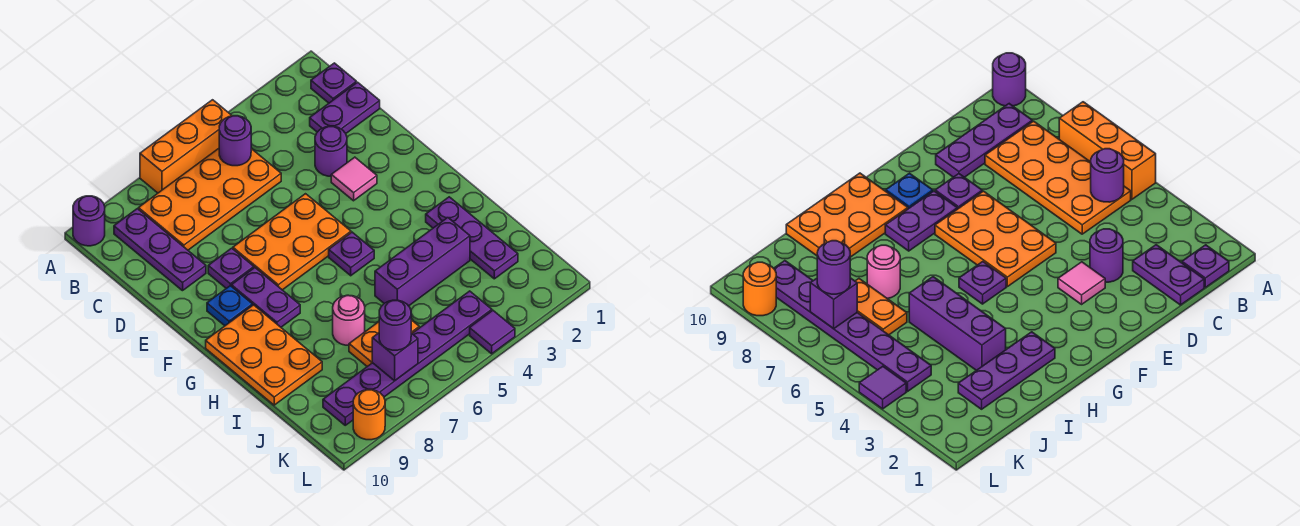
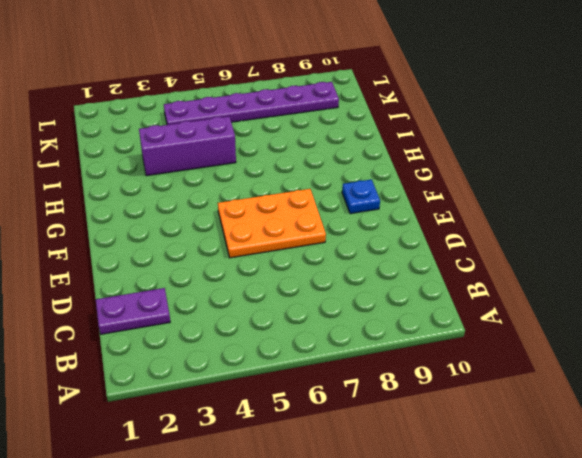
none -> orange brick A5:A7 level 1
none -> purple round brick A10 level 1
none -> purple plate B1 level 1

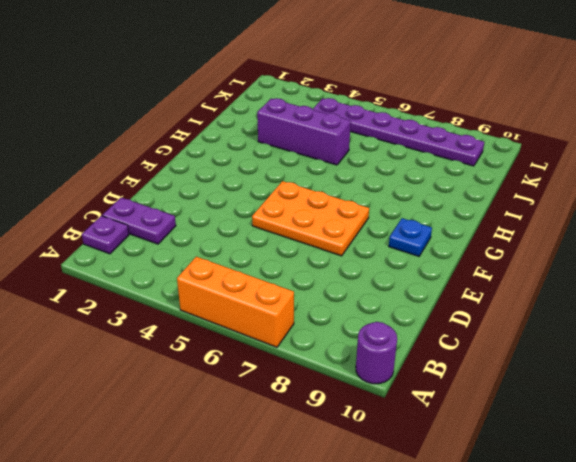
none -> orange plate B5:C8 level 1
none -> purple plate B9:D9 level 1
none -> purple round brick D3 level 1

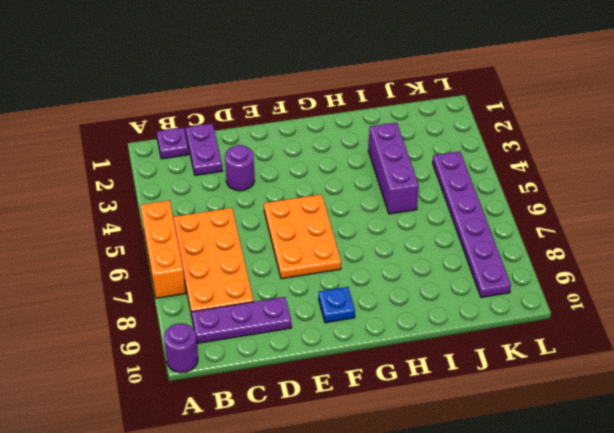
none -> pink tile E3 level 1
none -> purple plate E8 level 1
none -> purple plate F8:G8 level 1

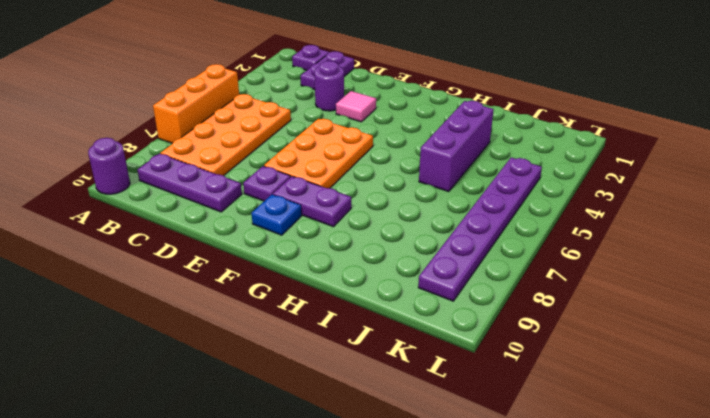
none -> purple plate G5 level 1
none -> orange plate G9:I10 level 1
none -> purple plate H2:J2 level 1

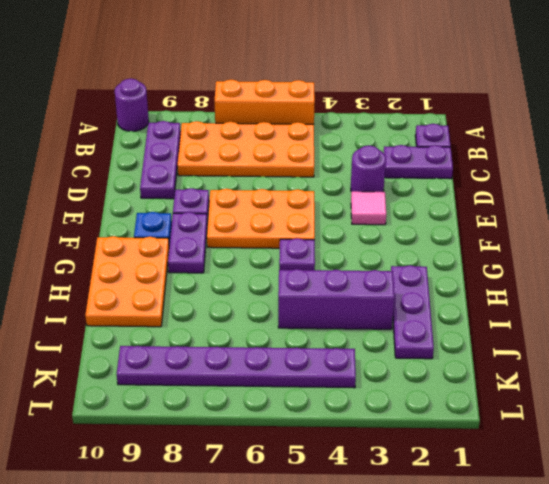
none -> pink round brick I7 level 1
none -> orange plate J6:J7 level 1
none -> purple tile L4 level 1

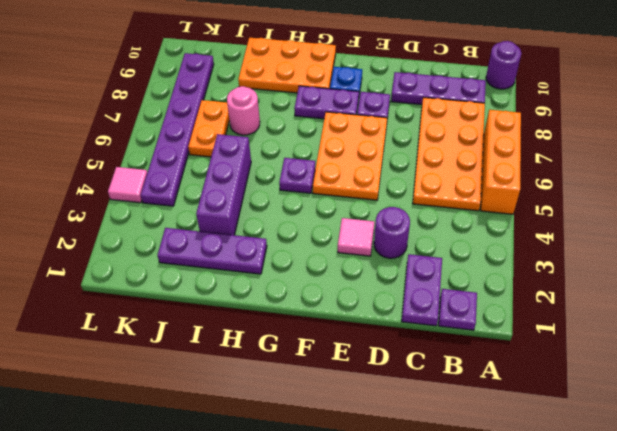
pink tile L4 level 1 -> purple tile L4 level 1
none -> orange round brick L9 level 1
none -> purple round brick B5 level 2
none -> purple brick K7 level 2

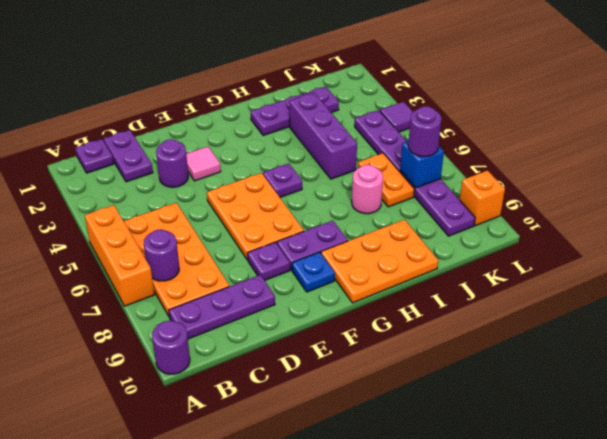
purple round brick B7 level 2 -> purple round brick B5 level 2
blue brick K7 level 2 -> purple brick K7 level 2
orange brick L9 level 1 -> orange round brick L9 level 1

